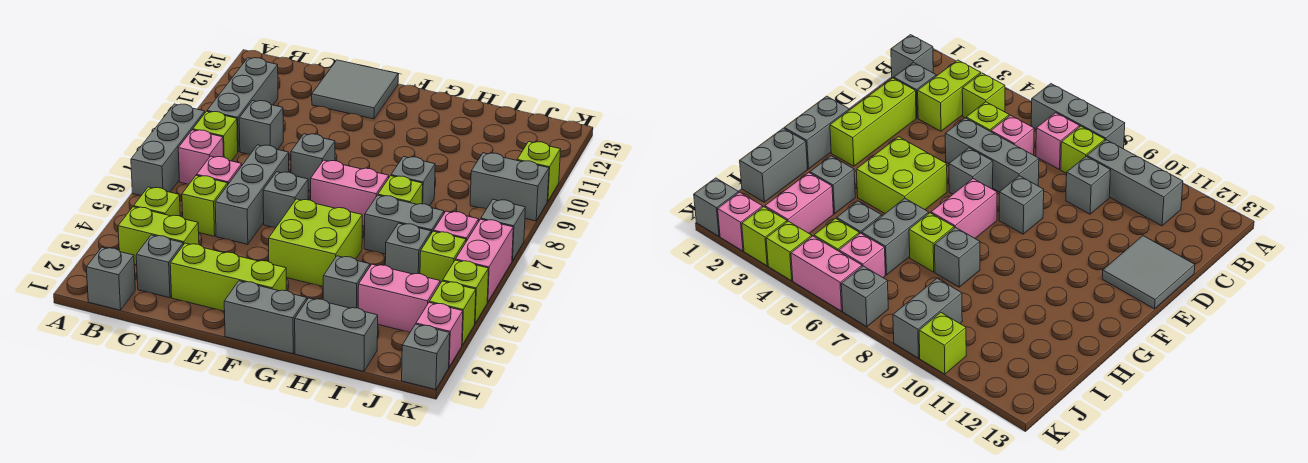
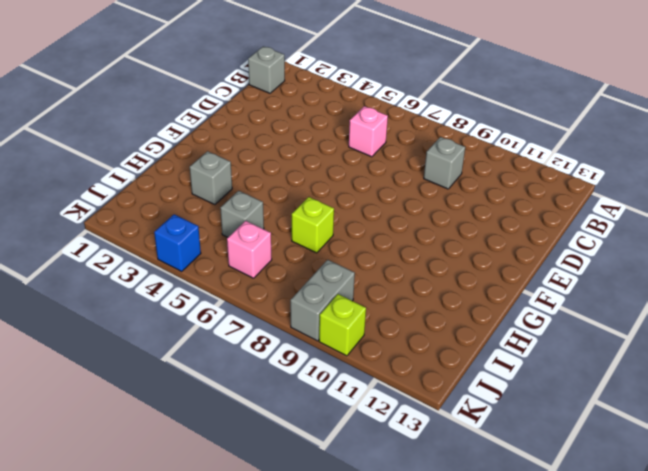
blue brick K4 level 1 -> lime brick K4 level 1
none -> grey brick A6:A8 level 1
none -> lime brick B3:C3 level 1
none -> lime brick B4 level 1
none -> pink brick B7 level 1

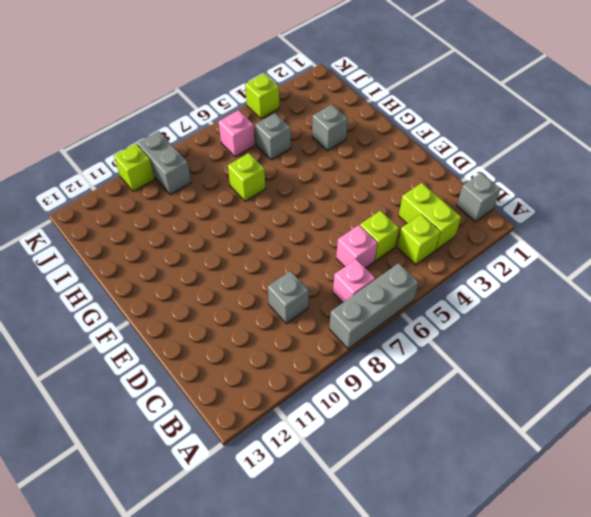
none -> lime brick B8 level 1
none -> grey brick B9:B11 level 1
none -> grey brick C2 level 1
none -> lime brick D2:F2 level 1

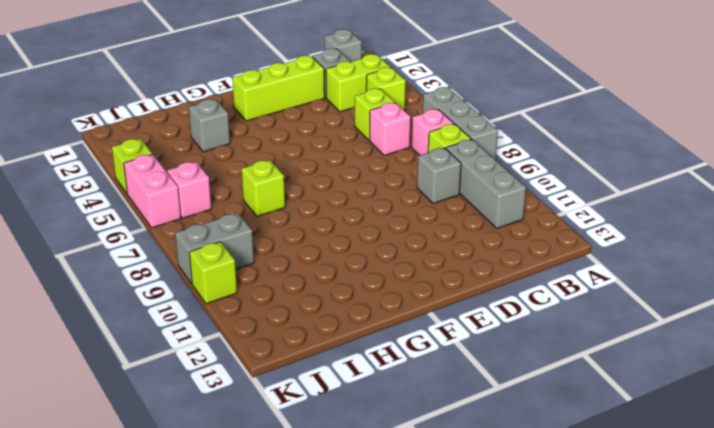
none -> grey brick D5:D7 level 1
none -> grey tile D12:E13 level 1
none -> grey brick E6 level 1
none -> grey brick E8 level 1

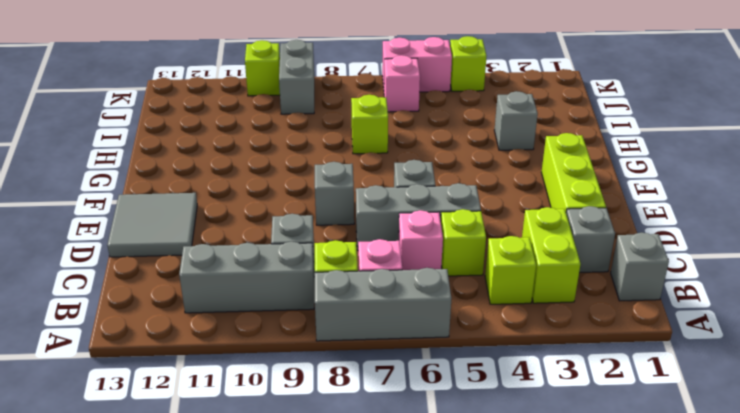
none -> grey brick F1:G1 level 1
none -> lime brick F4:G5 level 1
none -> pink brick F7:G7 level 1
none -> grey brick H1:I1 level 1

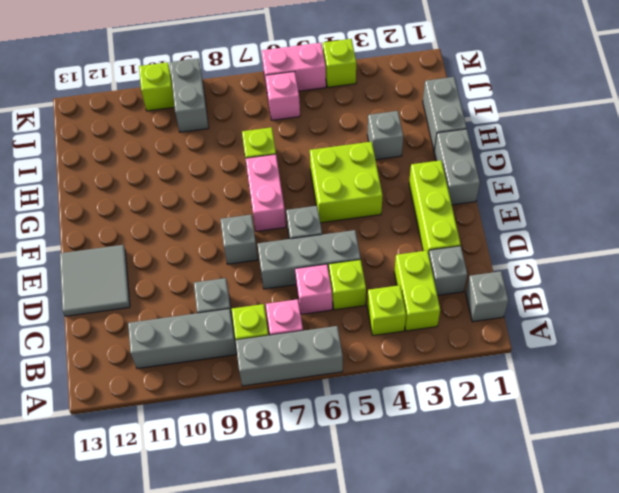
none -> grey brick H6:I6 level 1
none -> grey brick H8 level 1
none -> pink brick I3:J3 level 1
none -> grey brick I5 level 1

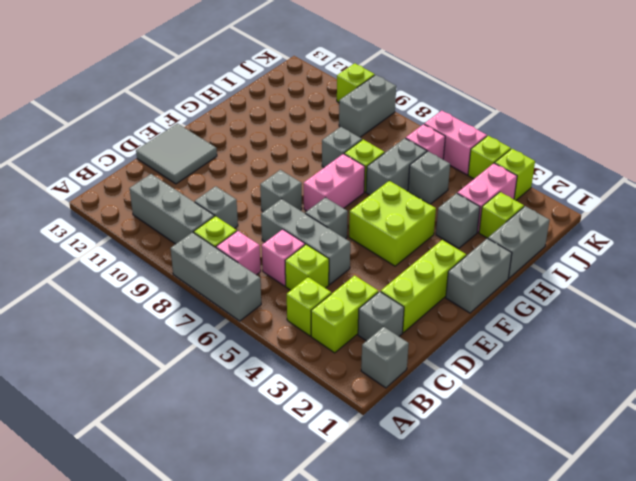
lime brick I2 level 1 -> lime brick J5 level 1
none -> grey brick K1 level 1
none -> pink brick K2 level 1
none -> grey brick K7 level 1

